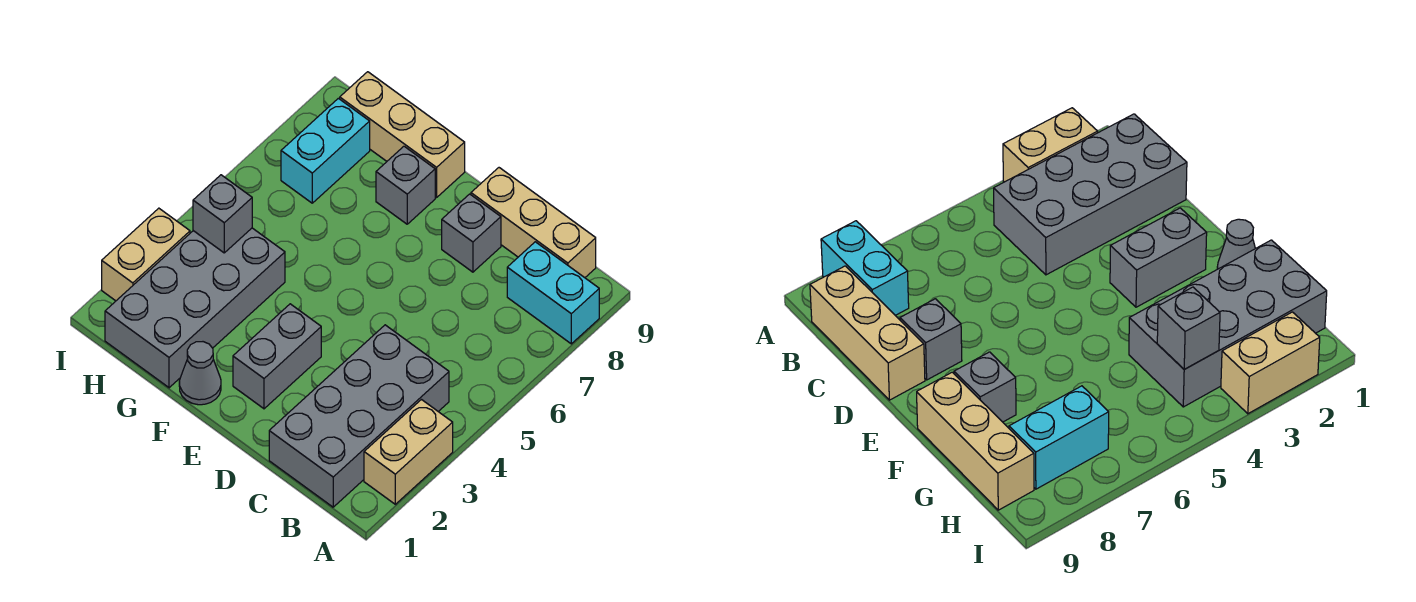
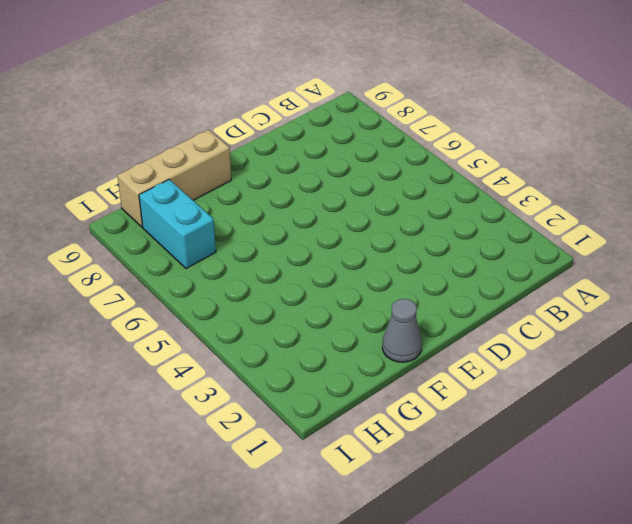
none -> tan brick A2:A3 level 1
none -> cyan brick A8:B8 level 1
none -> grey brick B1:C4 level 1

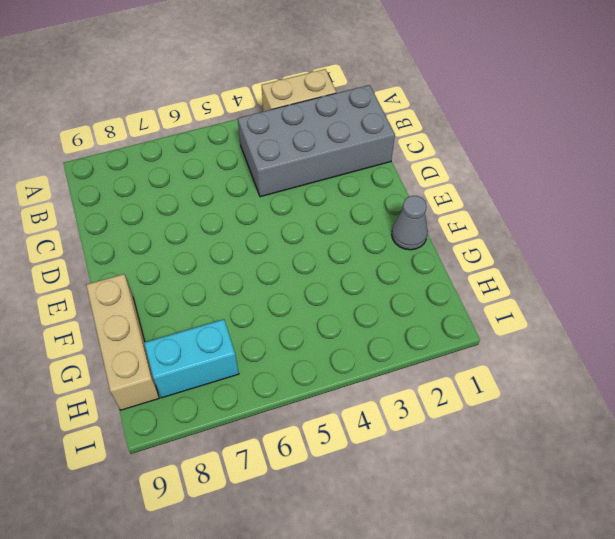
none -> cyan brick A8:B8 level 1
none -> tan brick B9:D9 level 1
none -> grey brick D8 level 1

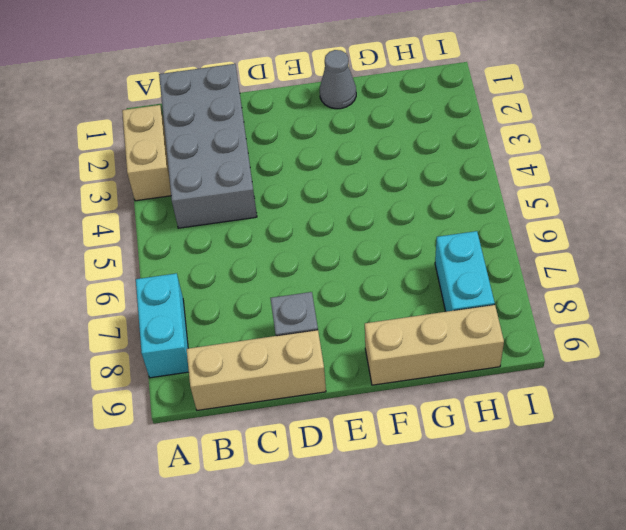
cyan brick A7:A8 level 1 -> cyan brick A8:B8 level 1
none -> grey brick E2:E3 level 1
none -> grey brick F8 level 1
none -> grey brick G1:H4 level 1

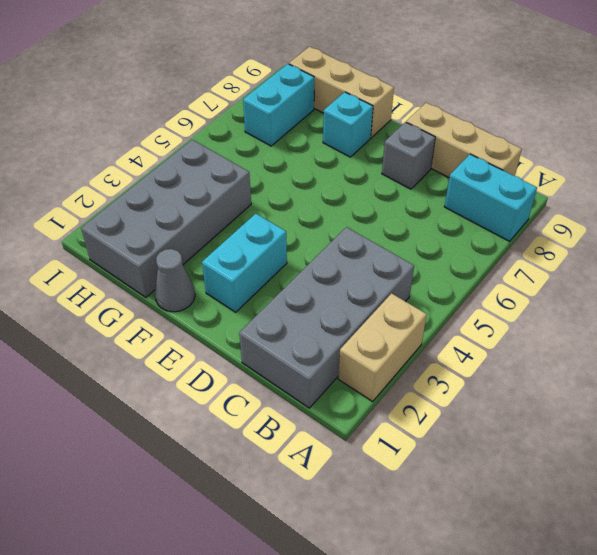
cyan brick E2:E3 level 1 -> grey brick E2:E3 level 1
cyan brick F8 level 1 -> grey brick F8 level 1
none -> tan brick I2:I3 level 1
none -> grey brick H4 level 2

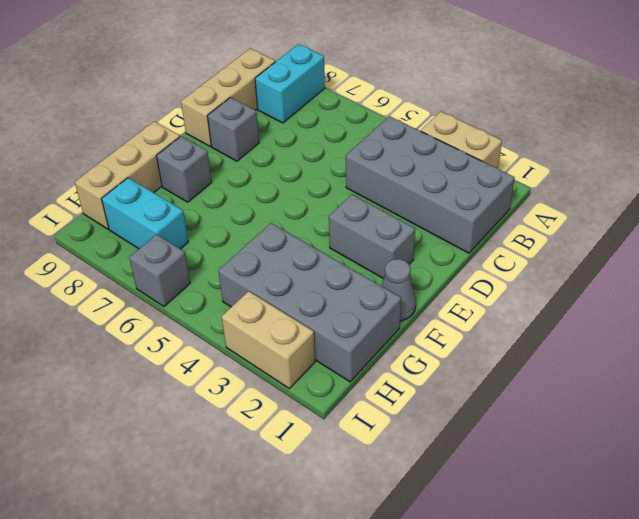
grey brick I6 level 1 -> grey brick H4 level 2

